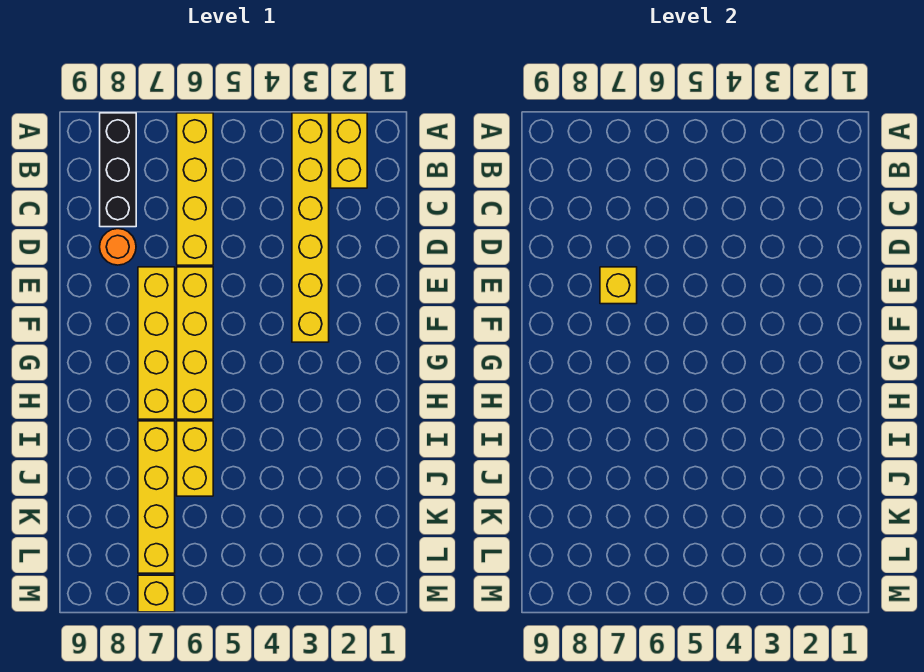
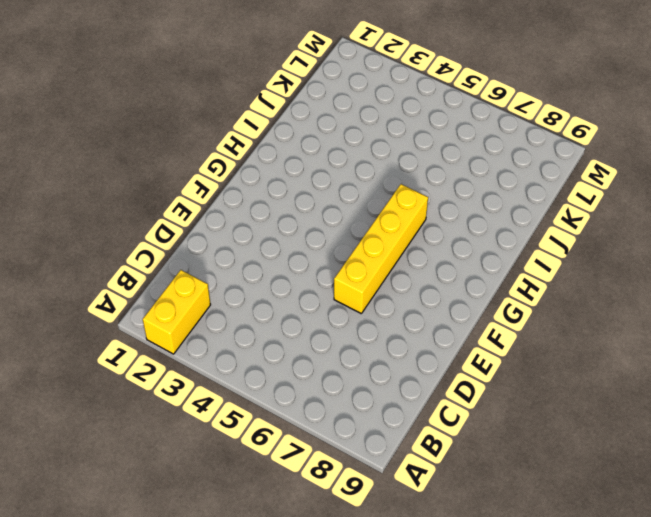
none -> yellow brick A3:F3 level 1
none -> yellow brick A6:D6 level 1

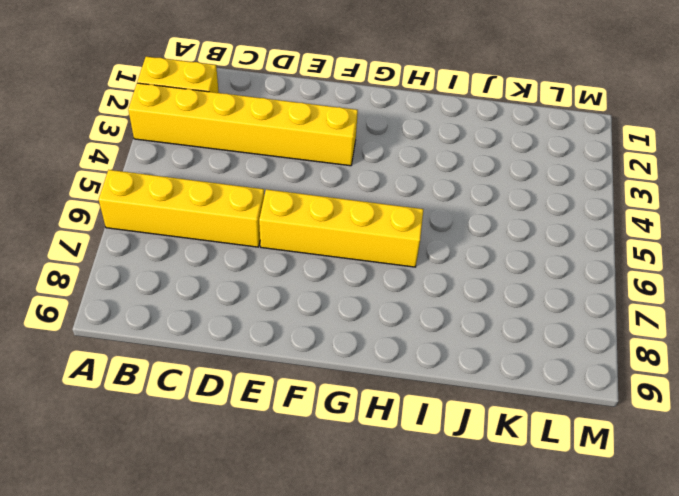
none -> black brick A8:C8 level 1
none -> orange round brick D8 level 1

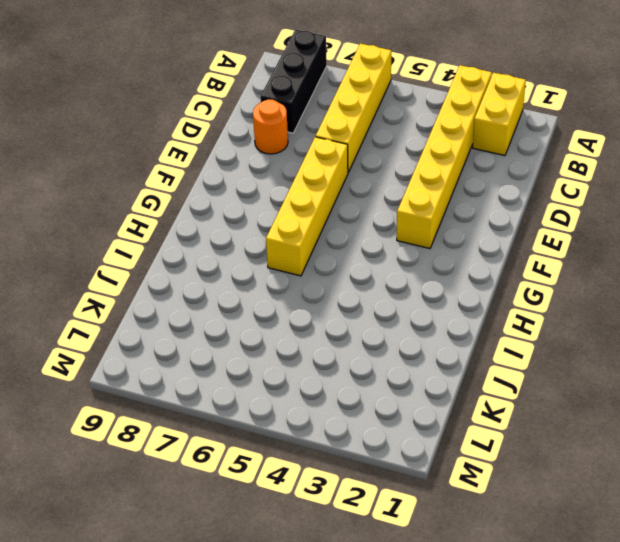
none -> yellow brick E7:H7 level 1
none -> yellow brick I6:J6 level 1

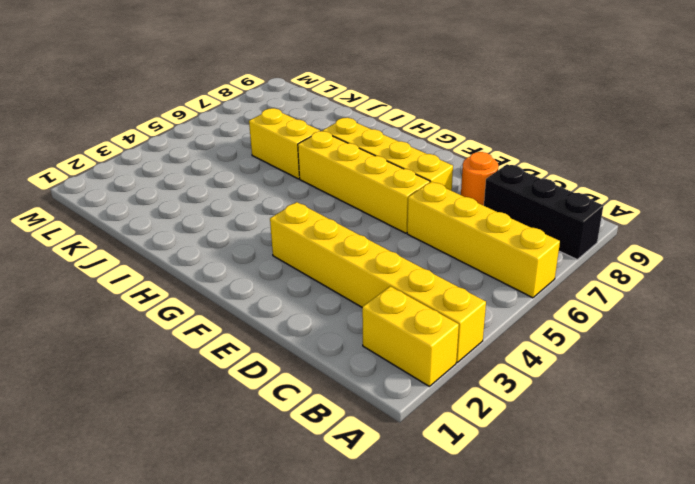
none -> yellow brick I7:L7 level 1
none -> yellow brick M7 level 1

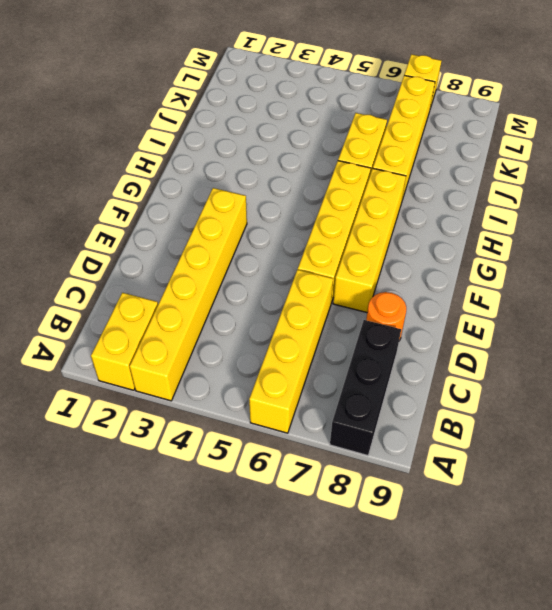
none -> yellow brick E7 level 2

